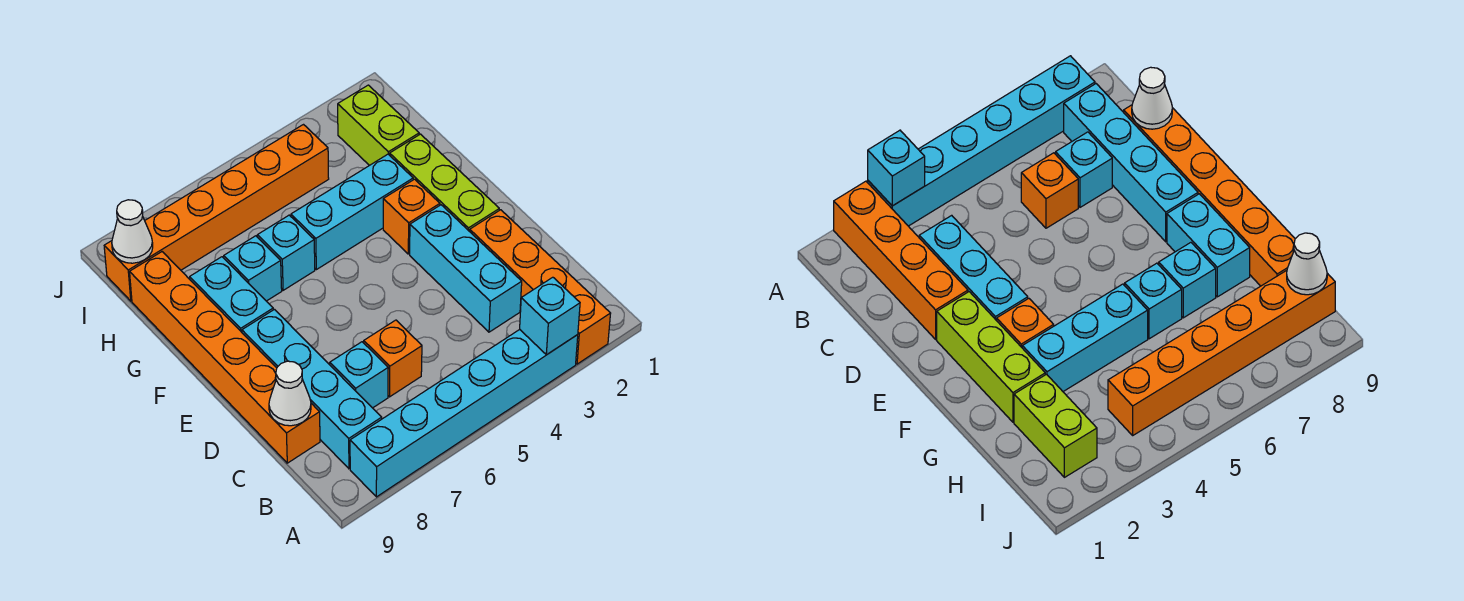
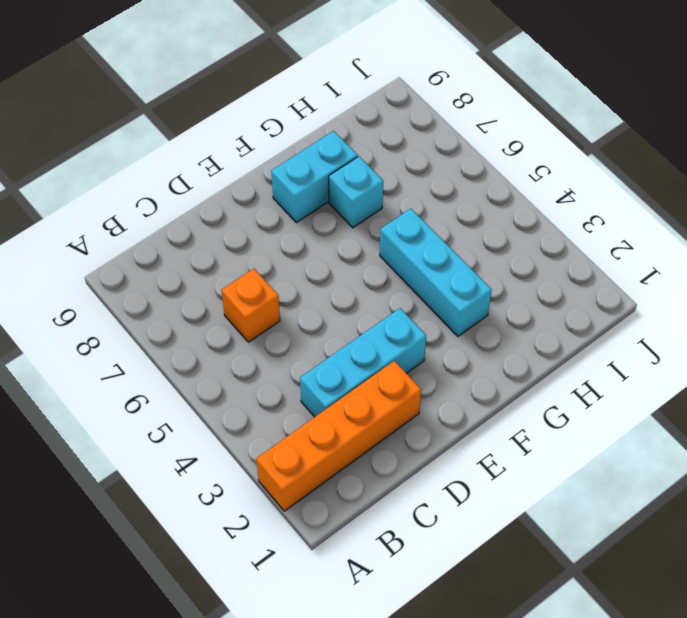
none -> cyan brick A3:A8 level 1
none -> cyan brick B8:E8 level 1
none -> cyan brick C7 level 1

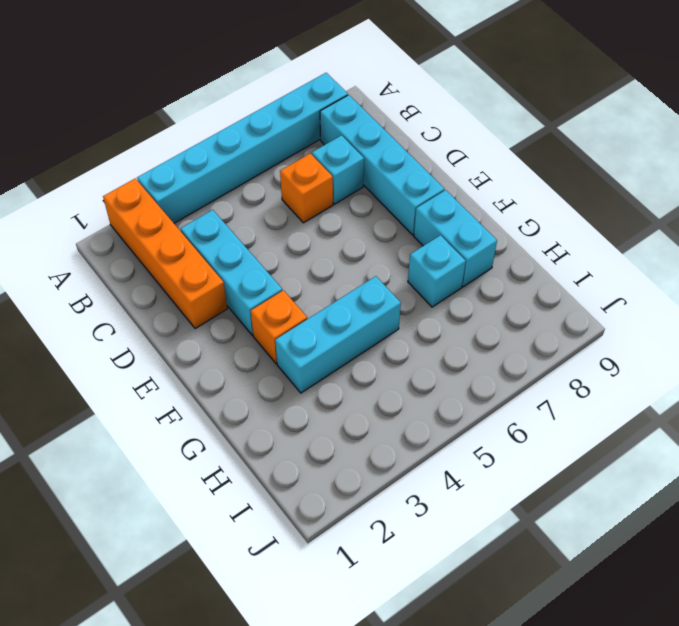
none -> orange brick C9:H9 level 1
none -> lime brick E2:G2 level 1
none -> cyan brick G6 level 1

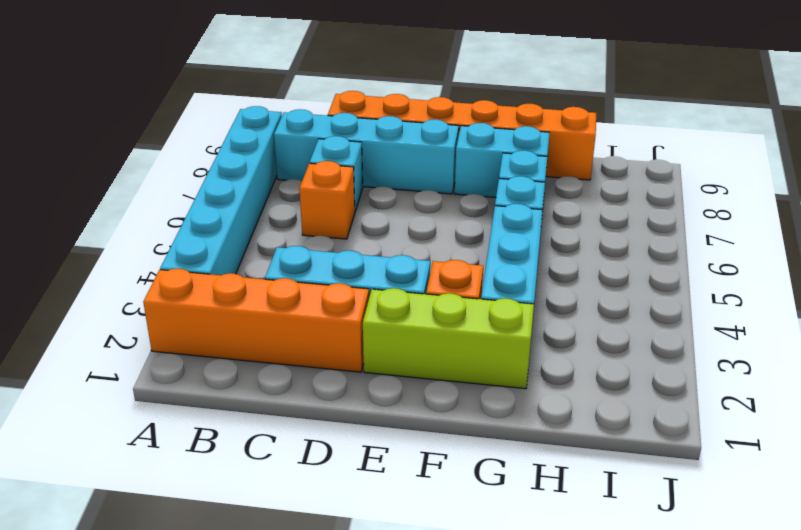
none -> lime brick H2:I2 level 1
none -> orange brick I4:I9 level 1
none -> cyan brick A3 level 2

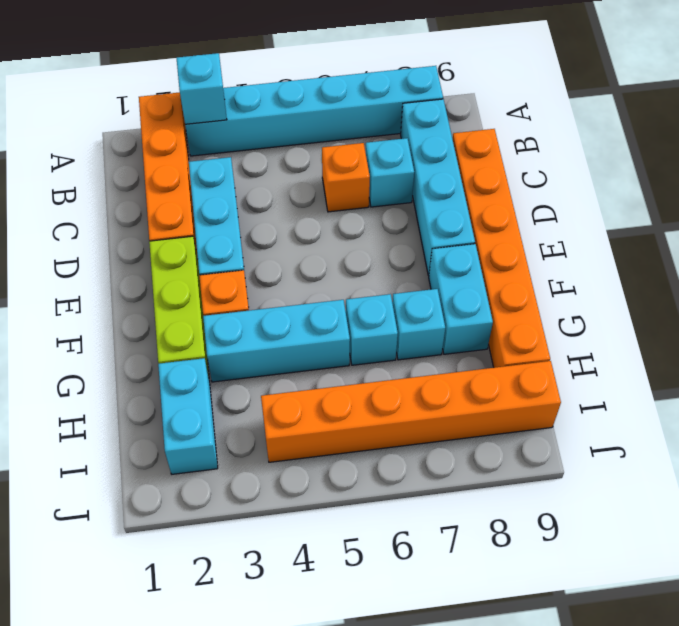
cyan brick H2:I2 level 1 -> lime brick H2:I2 level 1
none -> white cone C9 level 2
none -> white cone I9 level 2

